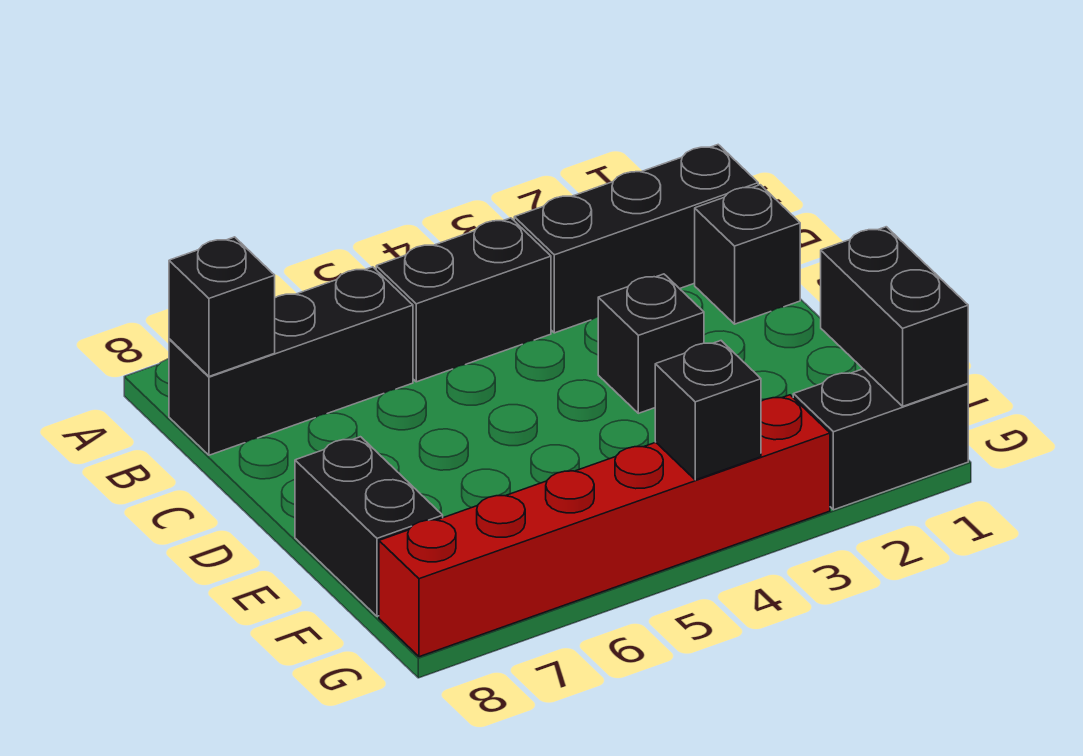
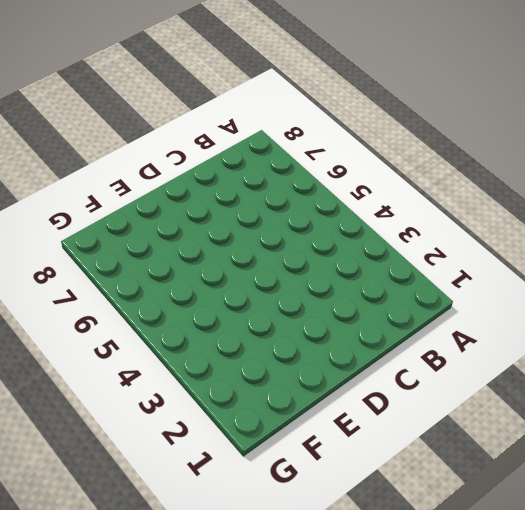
none -> black brick B1:B3 level 1
none -> black brick B4:B5 level 1

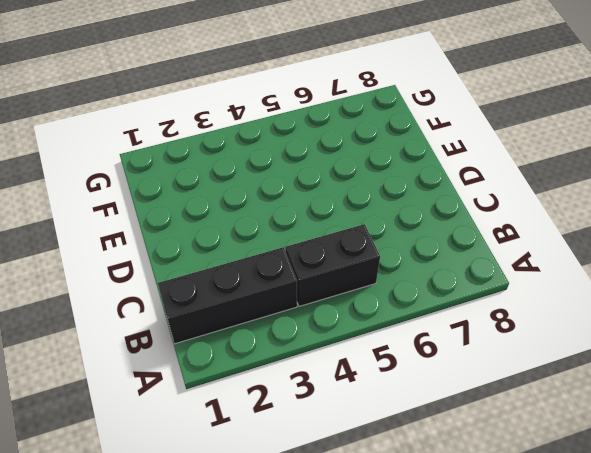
none -> black brick B6:B8 level 1
none -> black brick C1 level 1

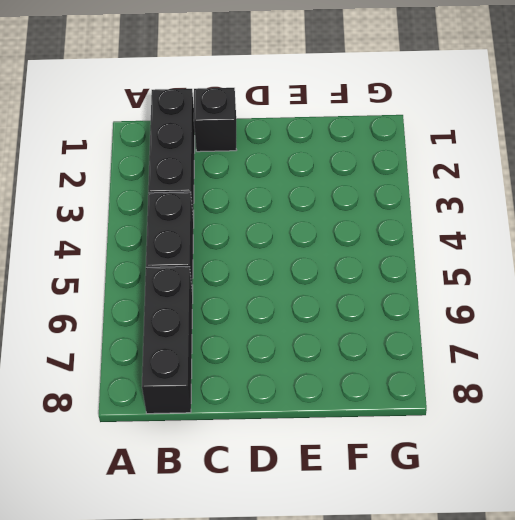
none -> black brick D3 level 1
none -> black brick E8:F8 level 1

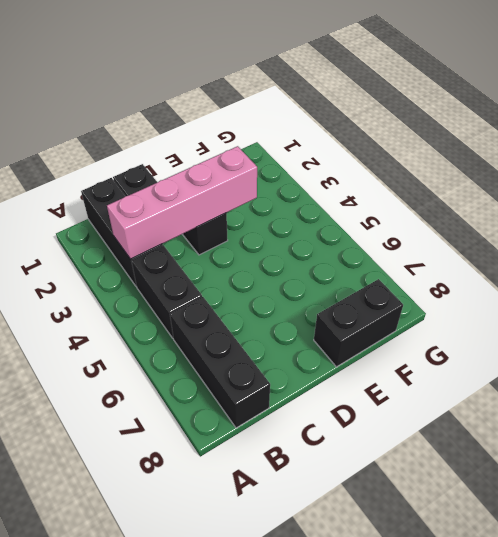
pink brick B3:E3 level 2 -> none
none -> black brick G1:G2 level 1
none -> red brick G3:G8 level 1

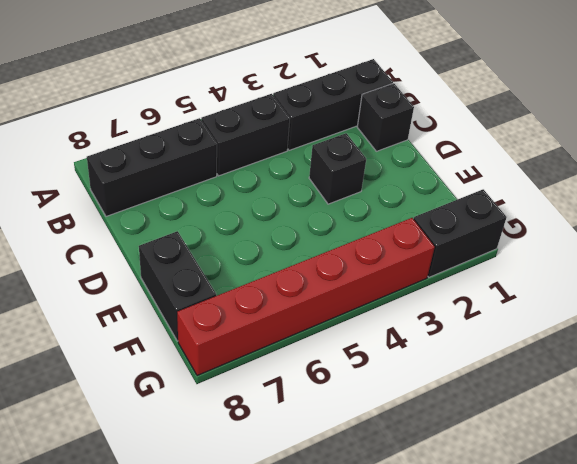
none -> black brick B8 level 2
none -> black brick F1:G1 level 2

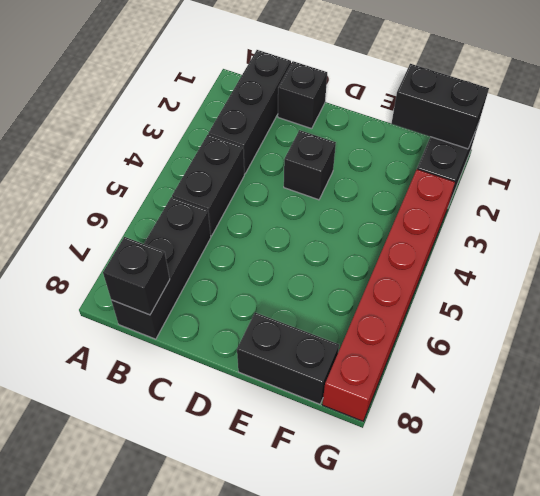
none -> black brick G4 level 2

